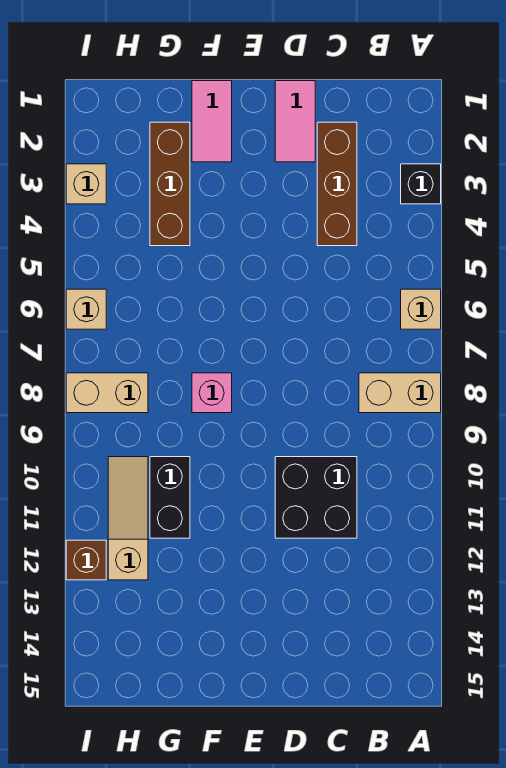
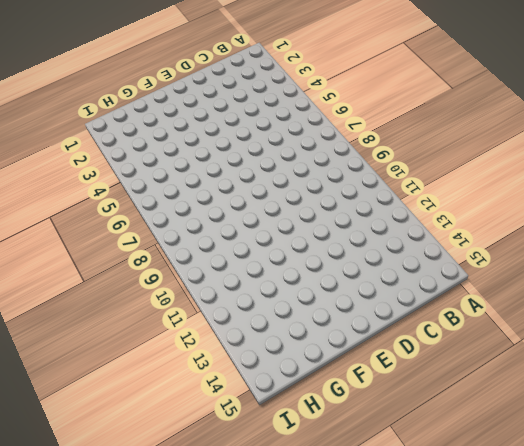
none -> black brick A3 level 1
none -> tan brick A6 level 1
none -> tan brick A8:B8 level 1

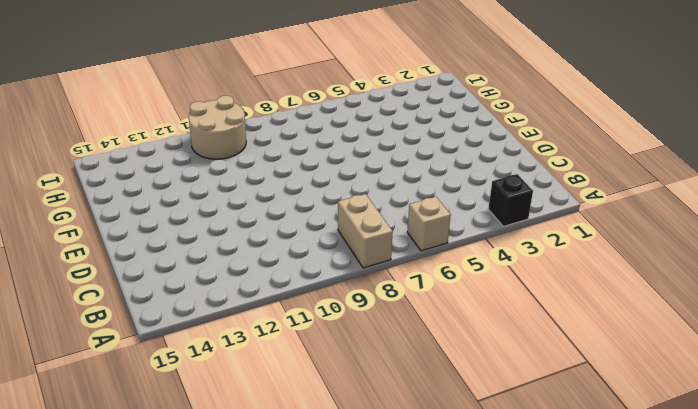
tan round brick H10:I11 level 1 -> tan slope H10:H12 level 1 top 12
none -> brown brick C2:C4 level 1
none -> black brick C10:D11 level 1
none -> pink tile D1:D2 level 1

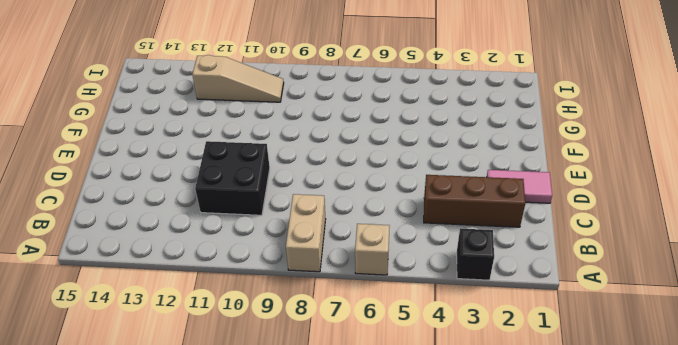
none -> pink tile F1:F2 level 1
none -> pink brick F8 level 1
none -> brown brick G2:G4 level 1

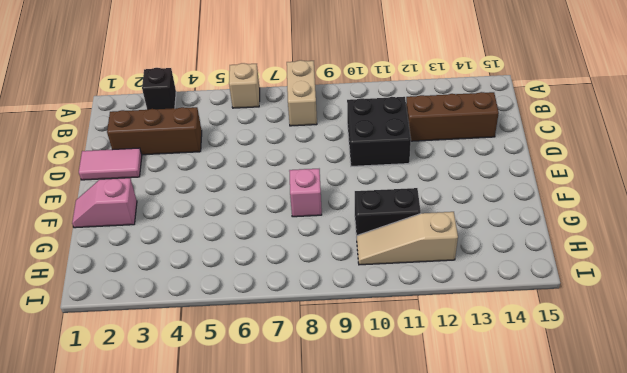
brown brick C12:C14 level 1 -> brown brick G2:G4 level 1
pink slope F1:F2 level 1 top 2 -> pink tile F1:F2 level 1
none -> tan brick H8:I8 level 1
none -> tan brick I3 level 1
none -> tan brick I6 level 1

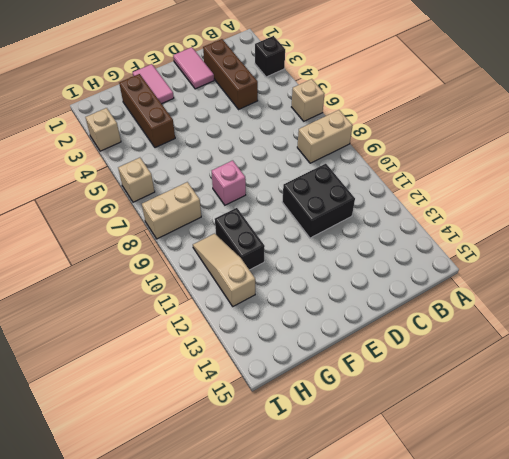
none -> brown brick I12 level 1

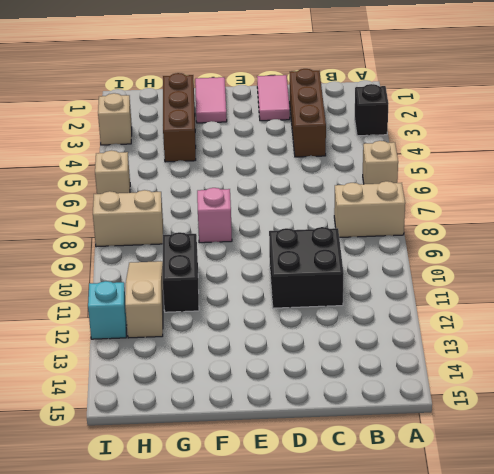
cyan brick I12 level 1 -> brown brick I12 level 1

